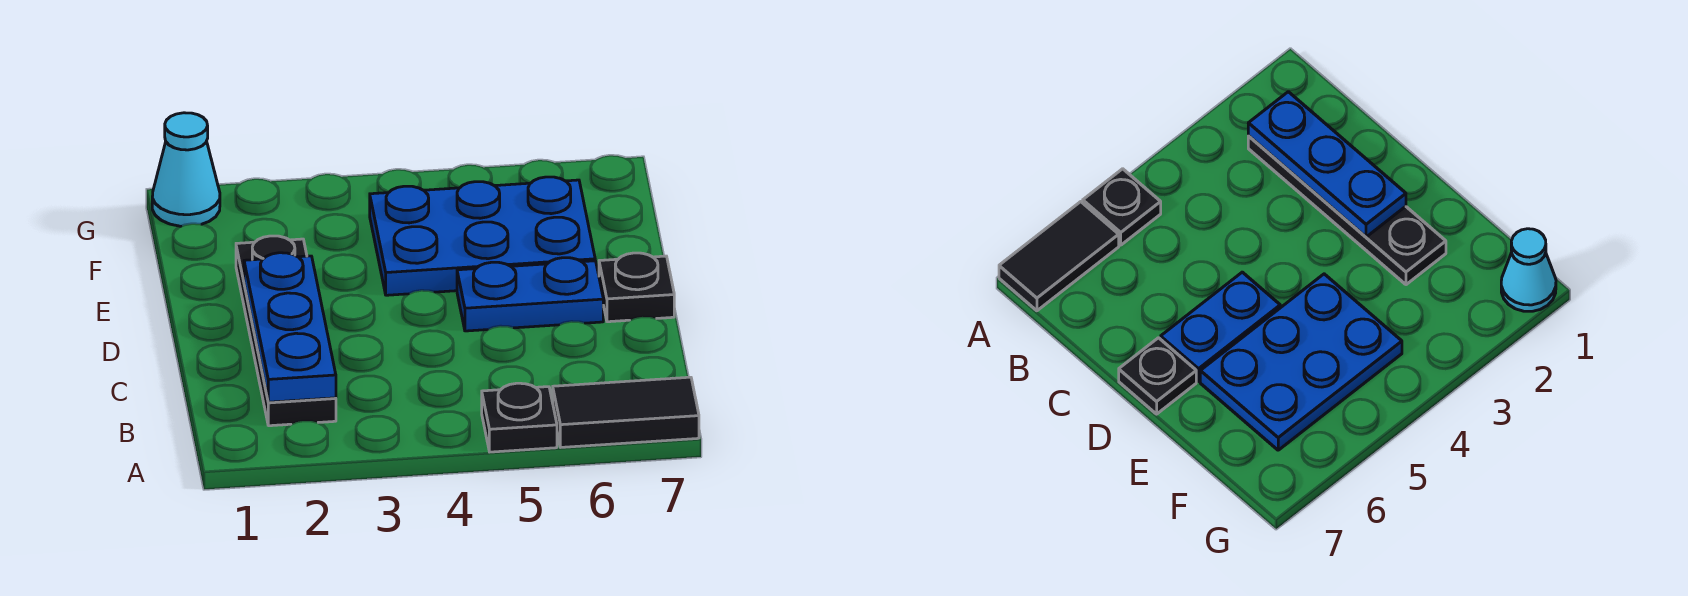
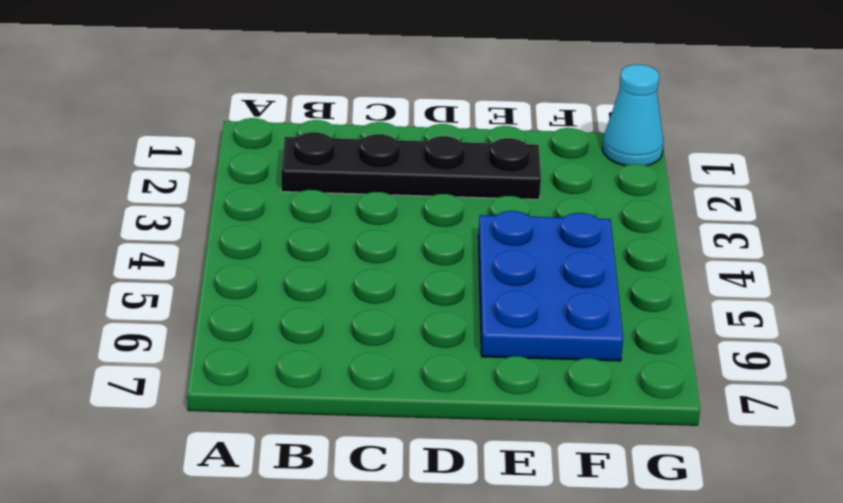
none -> black plate A5 level 1
none -> black tile A6:A7 level 1

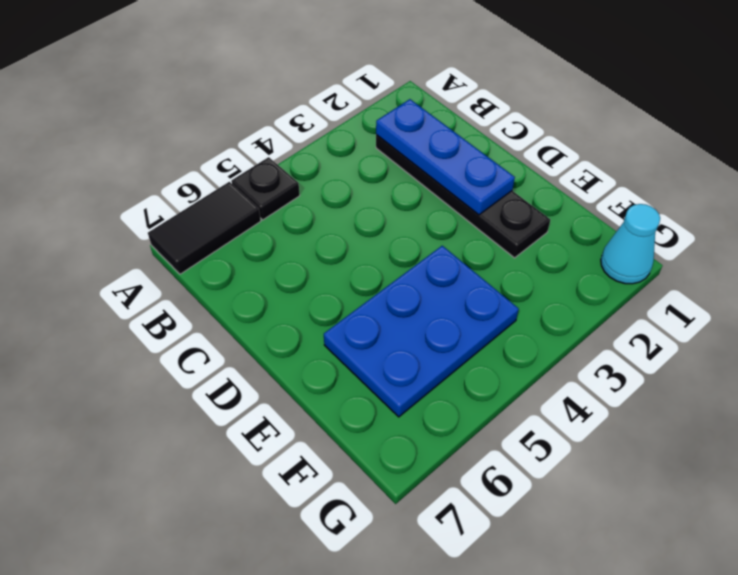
none -> blue plate D5:D6 level 1
none -> black plate D7 level 1

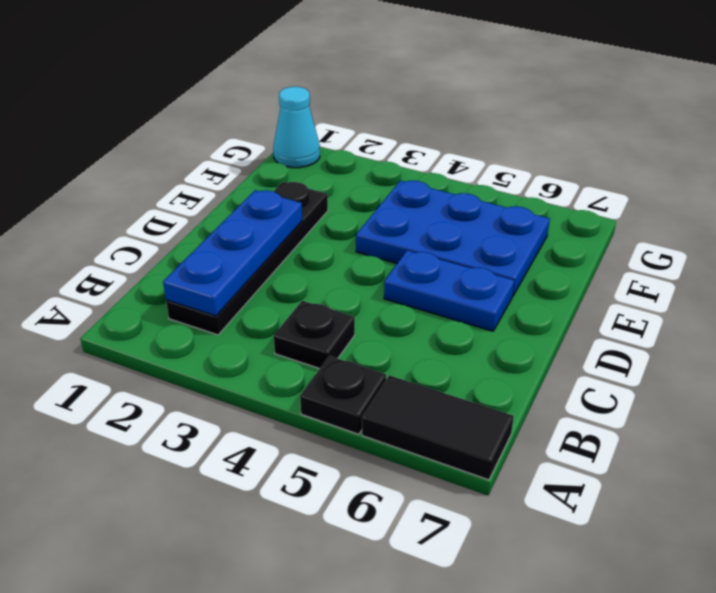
black plate B4 level 1 -> black plate D7 level 1

